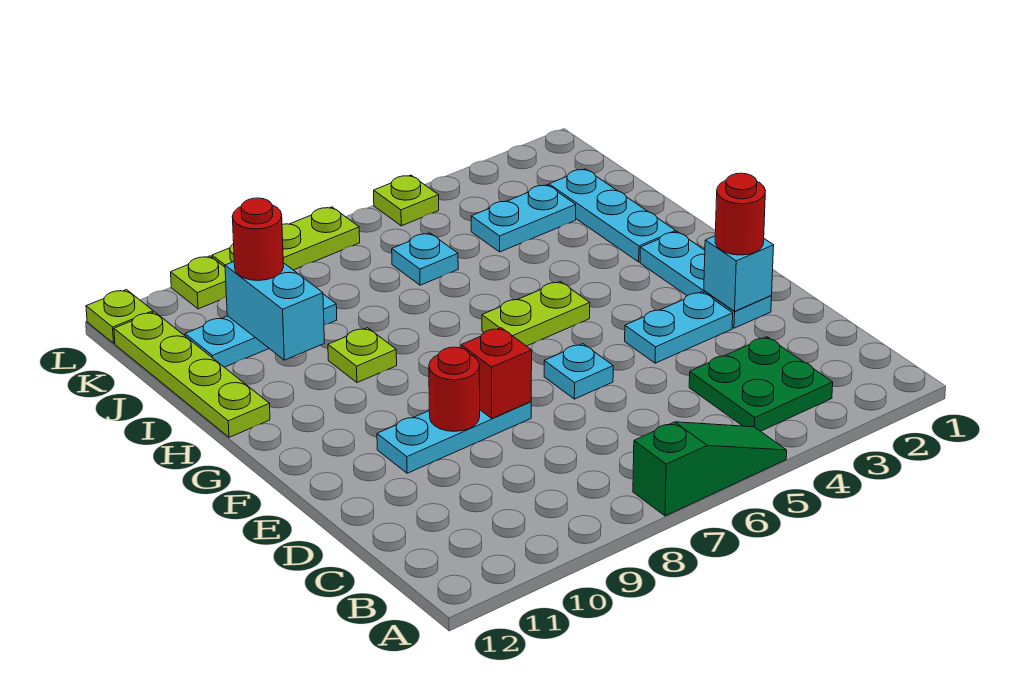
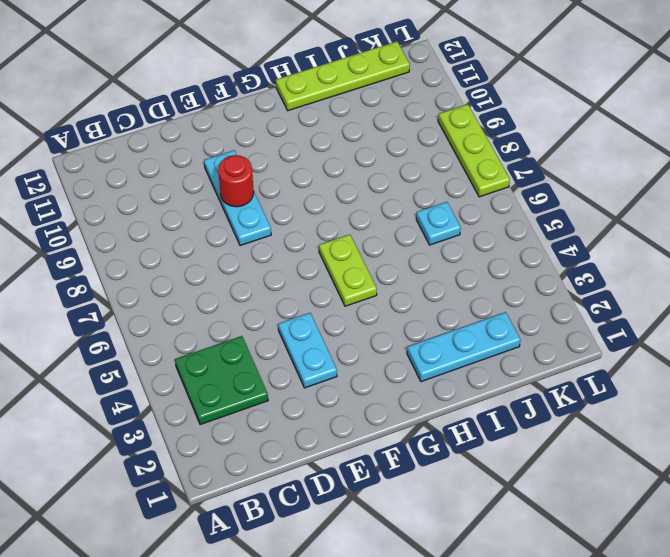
none -> green slope A5:A7 level 1 top 7
none -> cyan plate E2:G2 level 1
none -> cyan plate E6 level 1

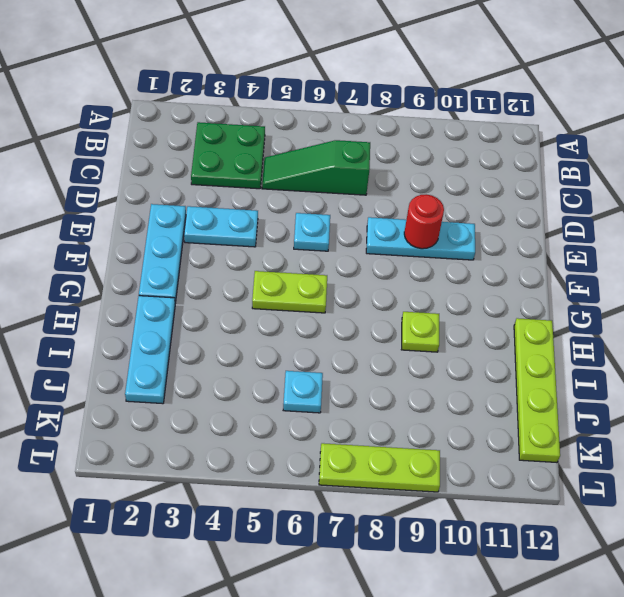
green slope C5:C7 level 1 top 7 -> green slope A5:A7 level 1 top 7
none -> cyan plate J3:J4 level 1
none -> cyan plate J9:J11 level 1
none -> lime plate L5 level 1

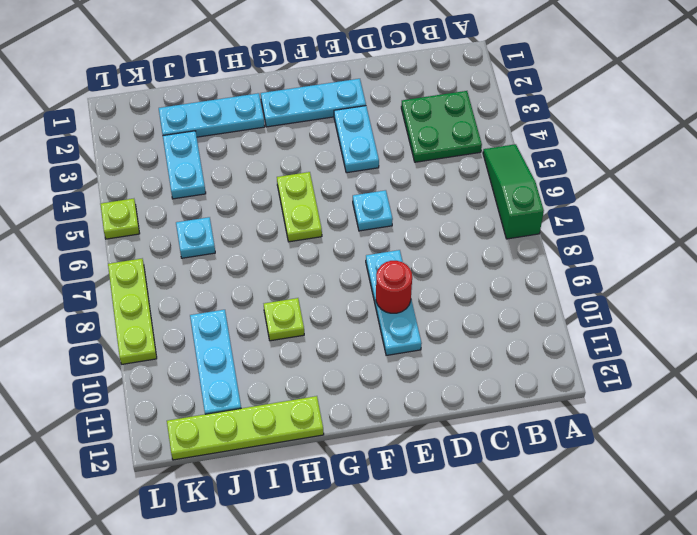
none -> lime plate L10 level 1
none -> lime plate L12 level 1
none -> cyan brick E2 level 2

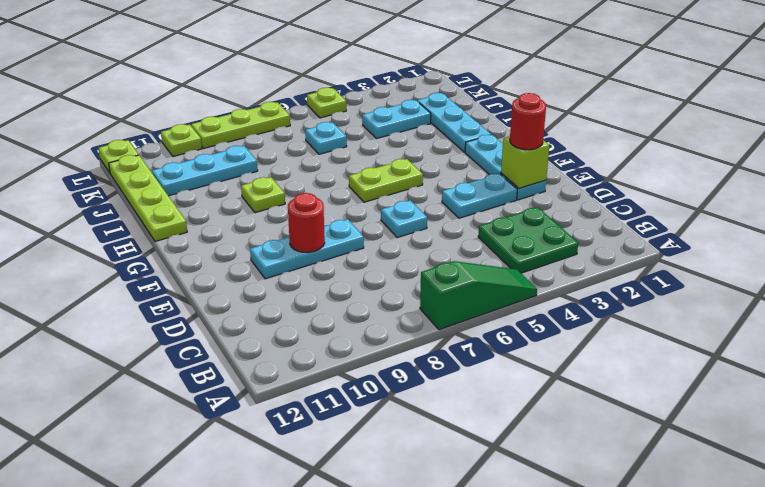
lime brick E2 level 2 -> cyan brick E2 level 2
none -> red brick E8 level 2
none -> cyan brick I10:J10 level 2
none -> red round brick J10 level 3

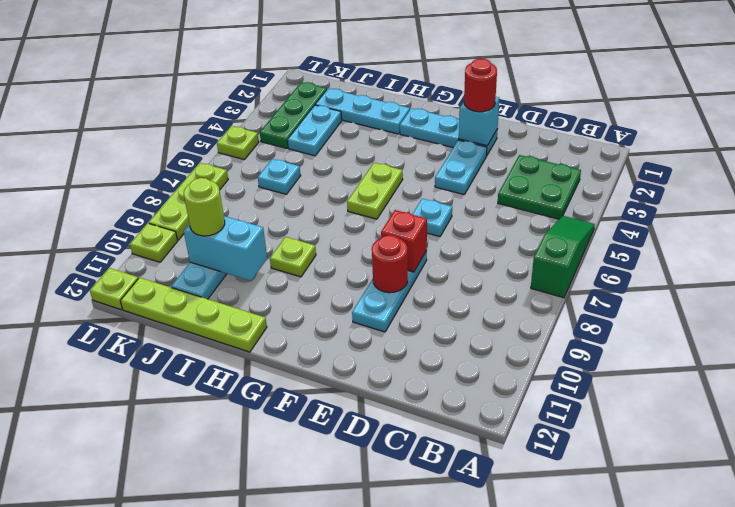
lime round brick J10 level 3 -> red round brick J10 level 3
green plate K2:K4 level 1 -> none

